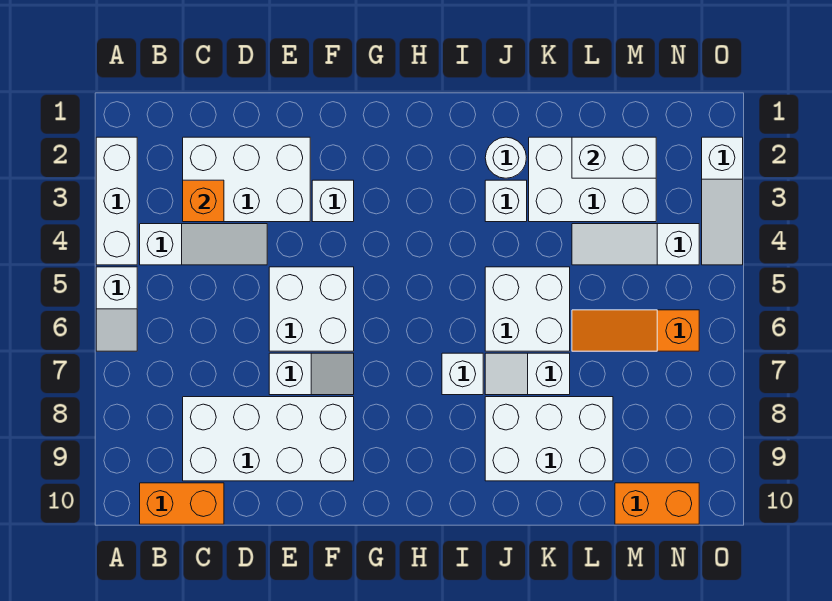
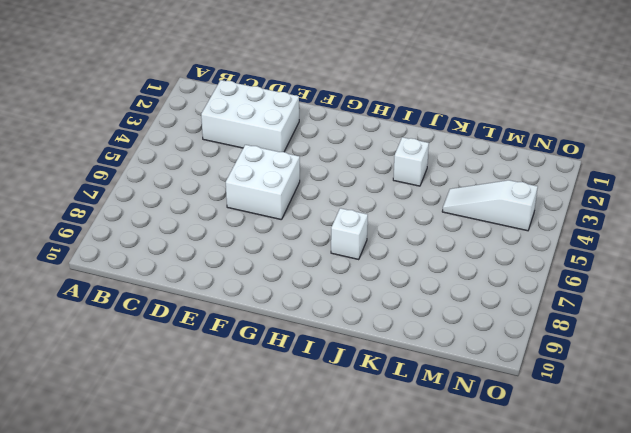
none -> white brick A2:A4 level 1
none -> white slope A5:A6 level 1 top 5
none -> white slope B4:D4 level 1 top B

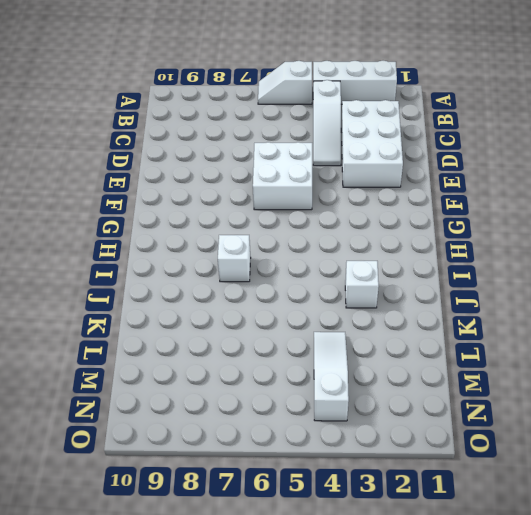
none -> orange brick B10:C10 level 1
none -> white brick C8:F9 level 1
none -> white slope E7:F7 level 1 top E

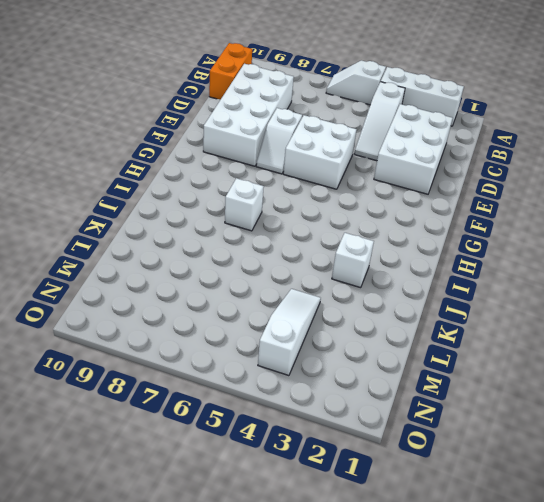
none -> white brick F3 level 1
none -> white round brick J2 level 1
none -> white brick J5:K6 level 1

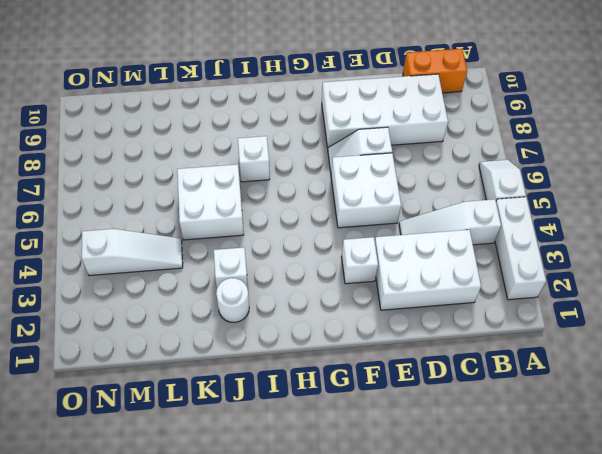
none -> white slope J7:K7 level 1 top K
none -> white brick J8:L9 level 1
none -> white brick K2:M3 level 1

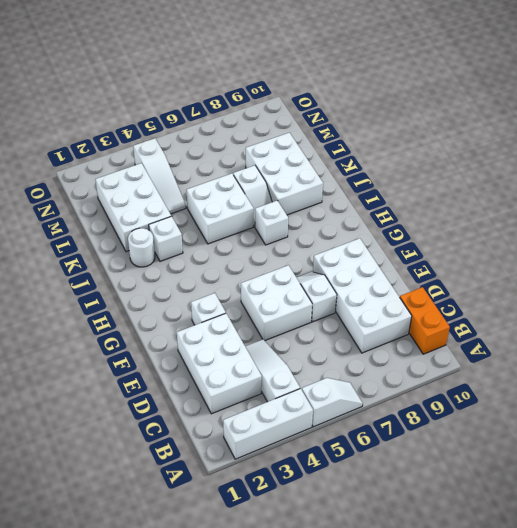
none -> orange slope L6:N6 level 1 top N
none -> orange brick M10:N10 level 1
none -> white slope O2:O4 level 1 top 2

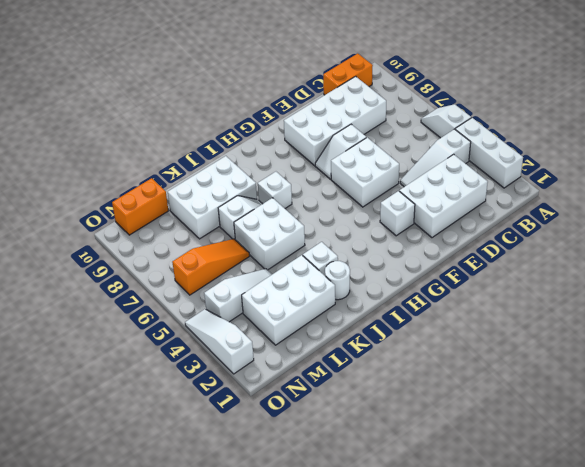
none -> orange brick C3 level 2
none -> white brick L2:M2 level 2

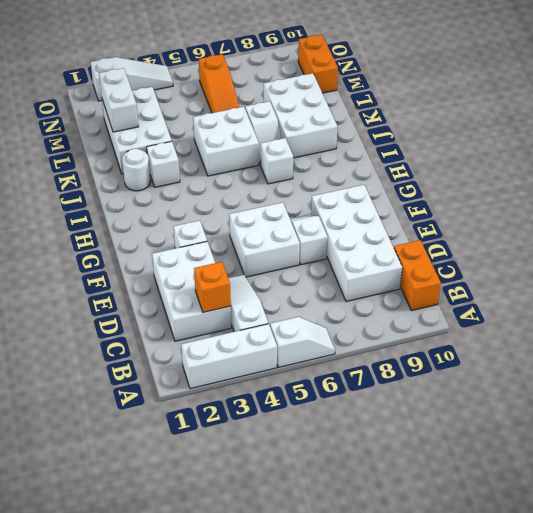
none -> white slope L4:N4 level 1 top N

